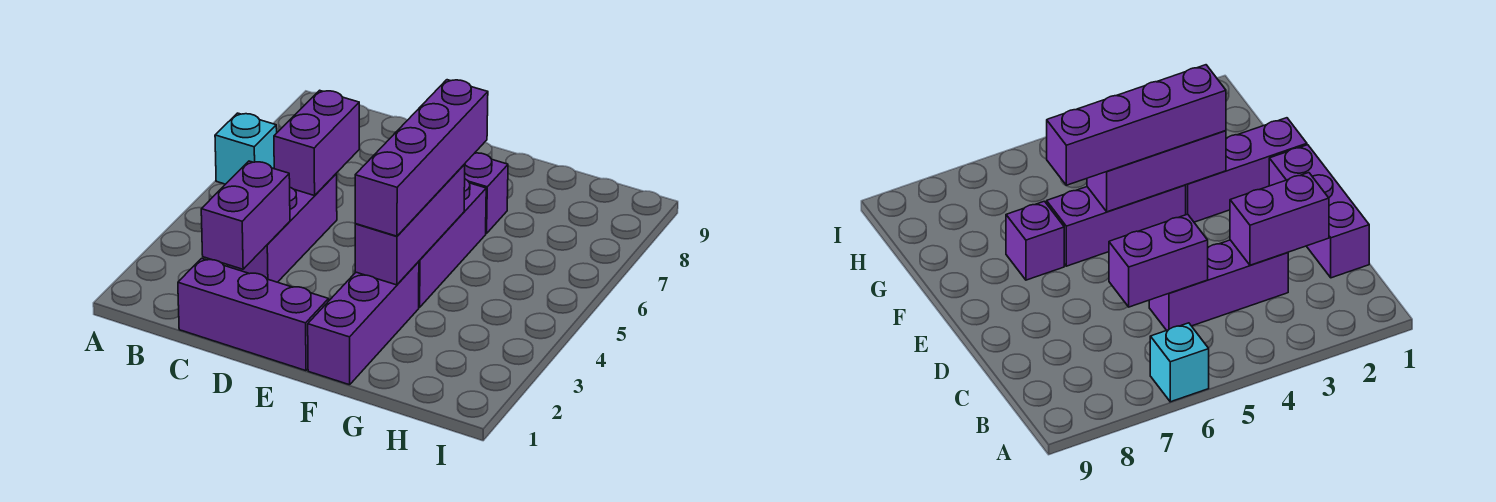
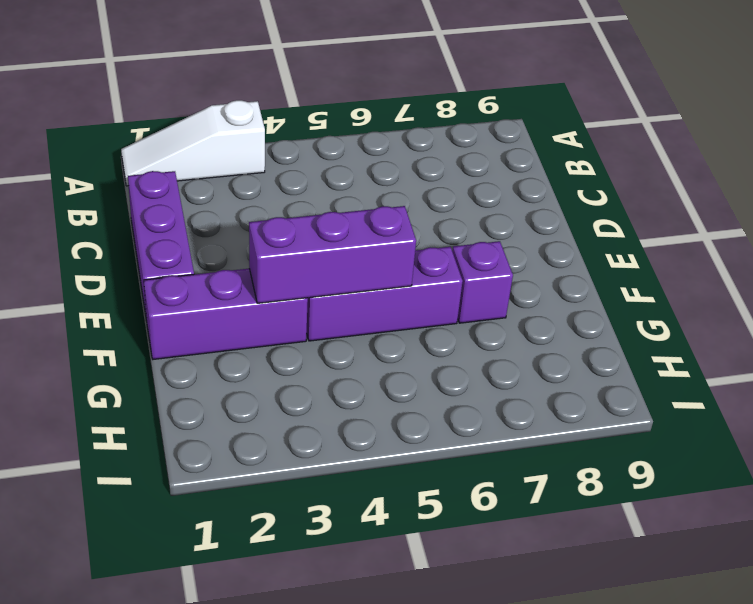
white slope A1:A3 level 1 top 3 -> none
none -> cyan brick A6 level 1
none -> purple brick C3:C5 level 1

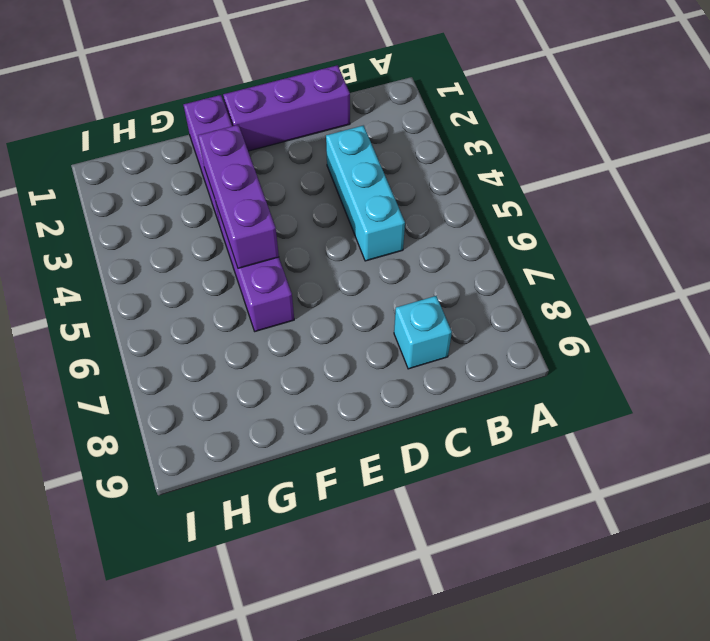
cyan brick C3:C5 level 1 -> purple brick C3:C5 level 1
cyan brick C8 level 1 -> cyan brick A6 level 1
none -> purple brick F7 level 1
none -> purple brick C2:C3 level 2

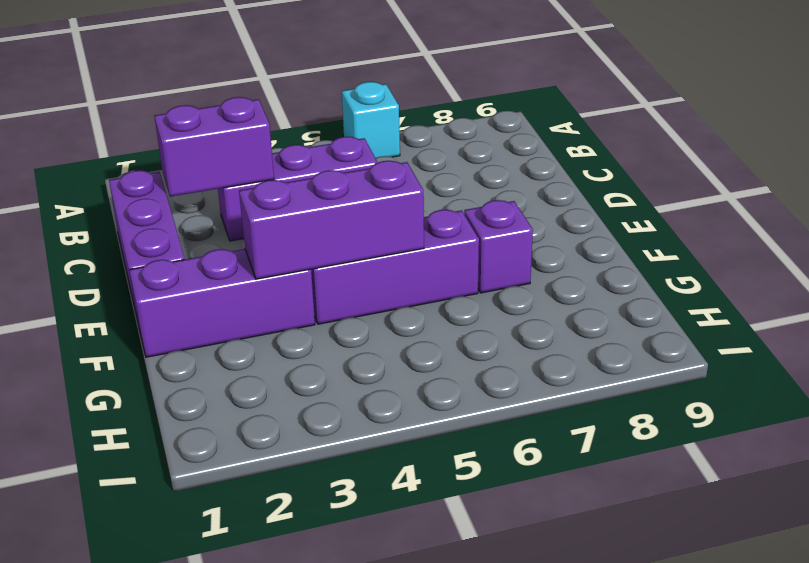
none -> purple brick C5:C6 level 2
none -> purple brick F3:F6 level 3

